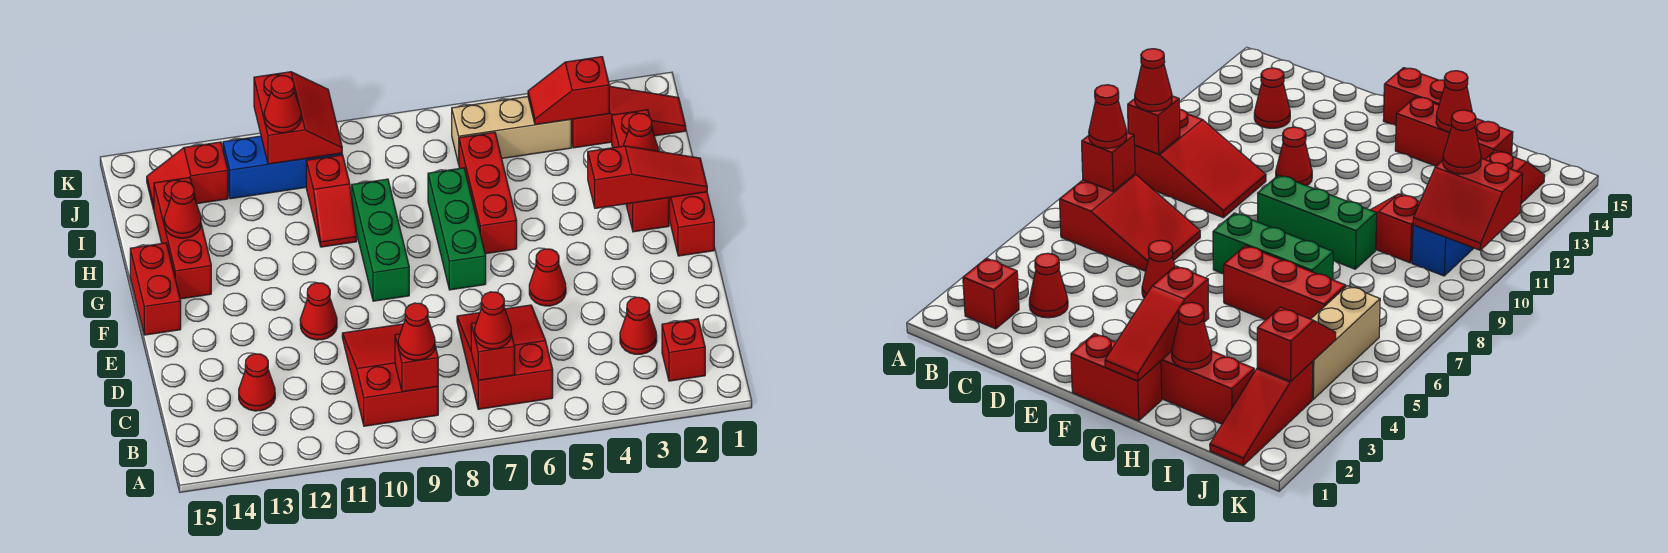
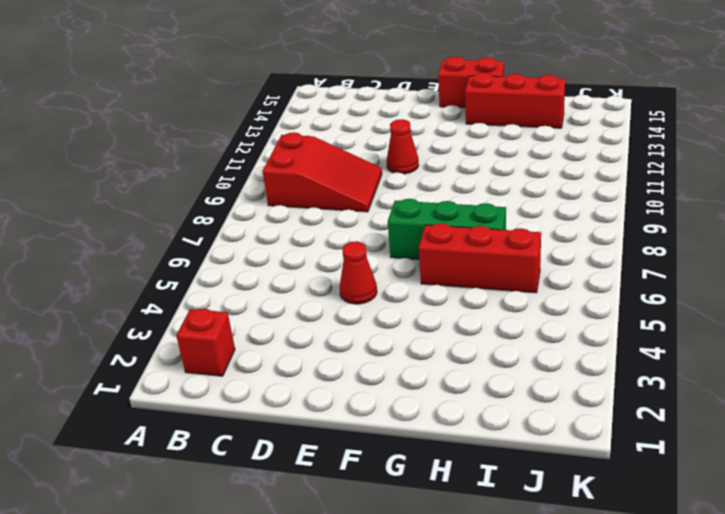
none -> red slope B6:D7 level 1 top B
none -> red cone C3 level 1
none -> red cone C13 level 1

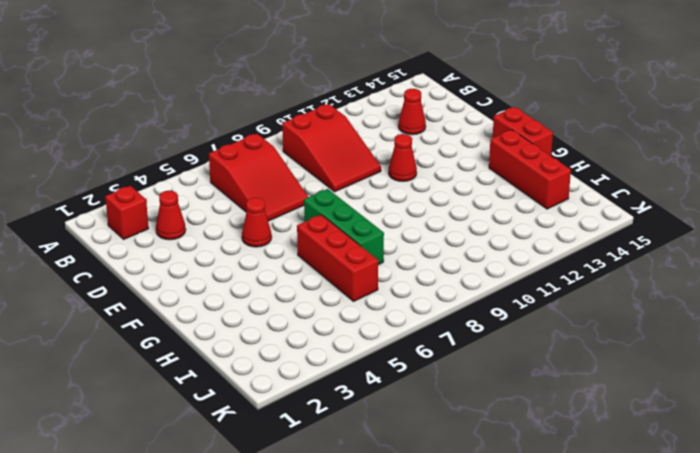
none -> red brick F1:G1 level 1
none -> green brick F9:H9 level 1
none -> red brick G2:I2 level 1

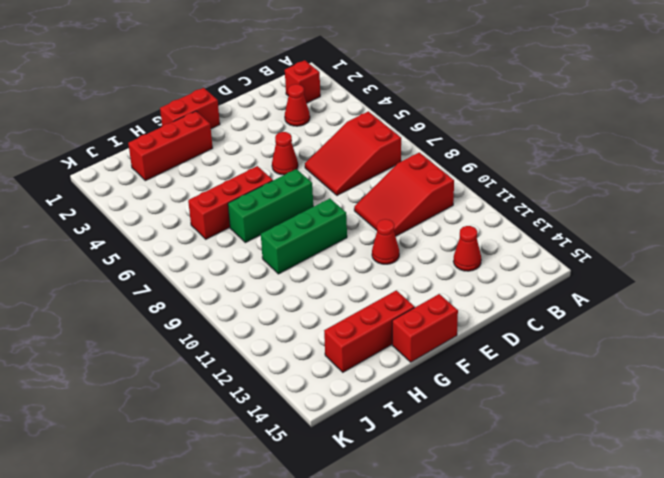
none -> red slope H10:I10 level 1 top I
none -> red slope J1:J3 level 1 top 3
none -> tan brick J4:J6 level 1

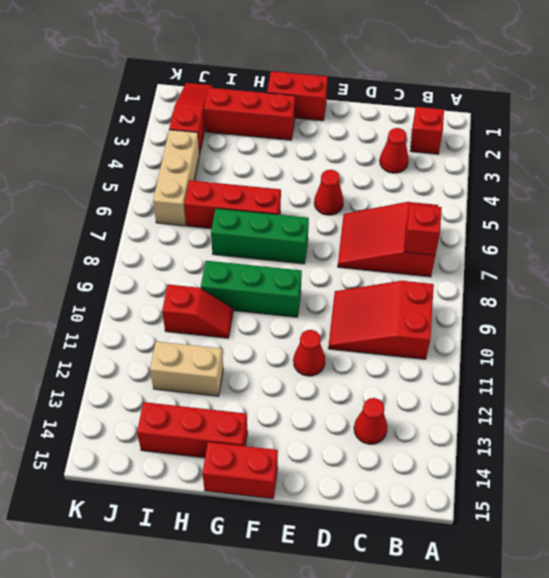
tan brick H12:I12 level 1 -> none
none -> blue brick J10:J12 level 1
none -> red slope J13:J14 level 1 top 13
none -> red brick B9 level 2

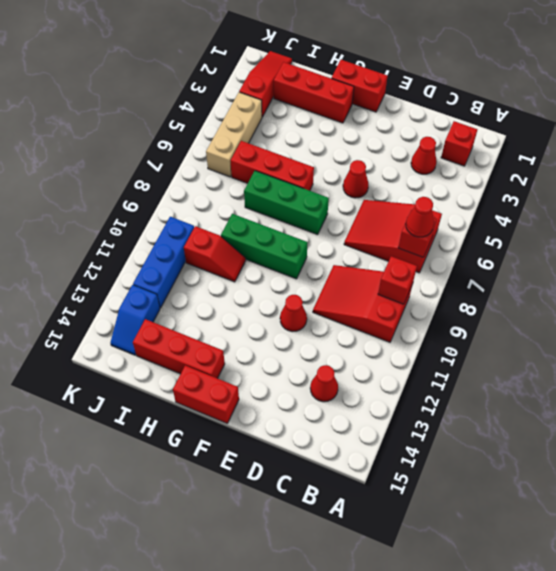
blue slope J13:J14 level 1 top 13 -> red slope J13:J14 level 1 top 13
none -> red slope G1:G3 level 2 top 3
none -> red cone H2 level 2
none -> red cone H14 level 2

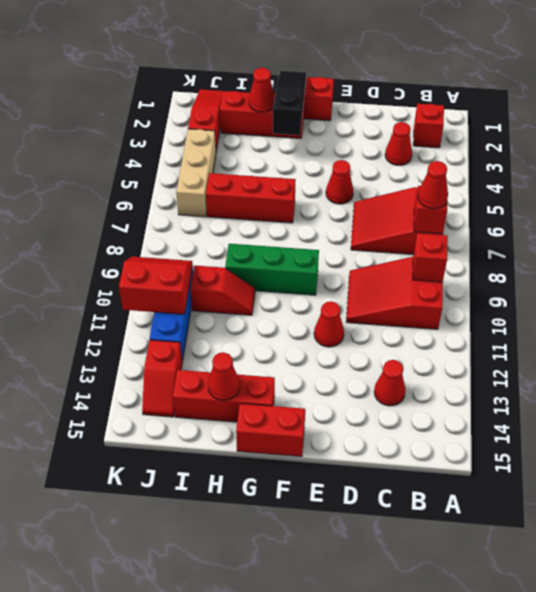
black slope G1:G3 level 2 top 3 -> red slope G1:G3 level 2 top 3
none -> green brick F7:H7 level 1
none -> red slope J3:J4 level 2 top 3
none -> red cone B9 level 3

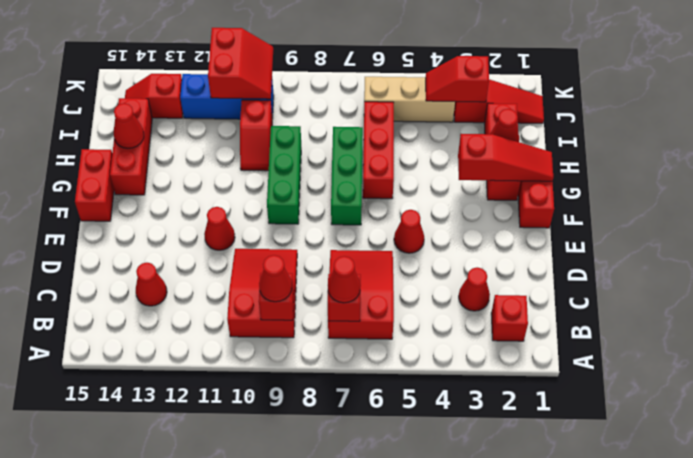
none -> red cone J11 level 3

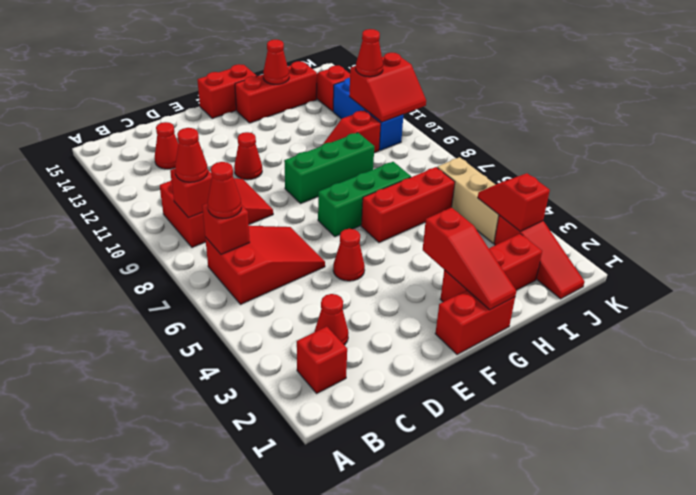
none -> red cone H2 level 2

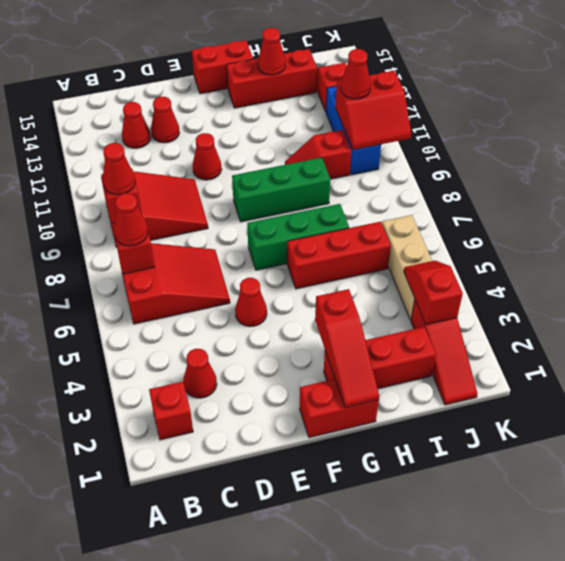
red cone D13 level 1 -> red cone H2 level 2

